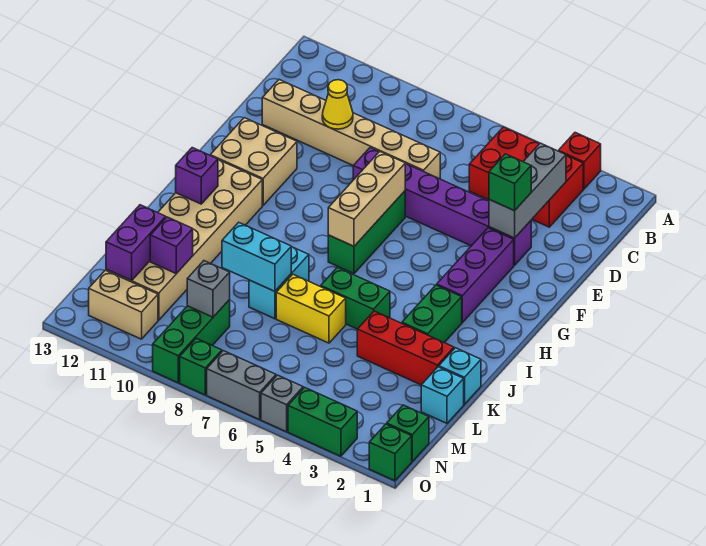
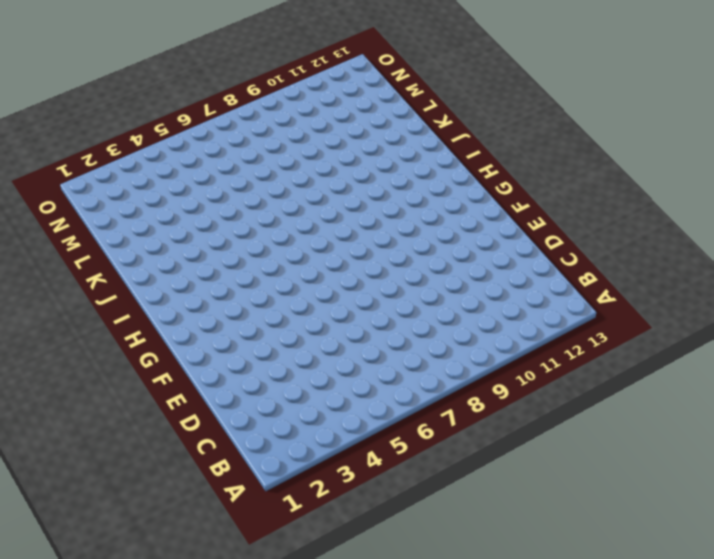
none -> red brick A3 level 1
none -> red brick B3:C5 level 1
none -> tan brick D7:D12 level 1
none -> purple brick E3:E8 level 1

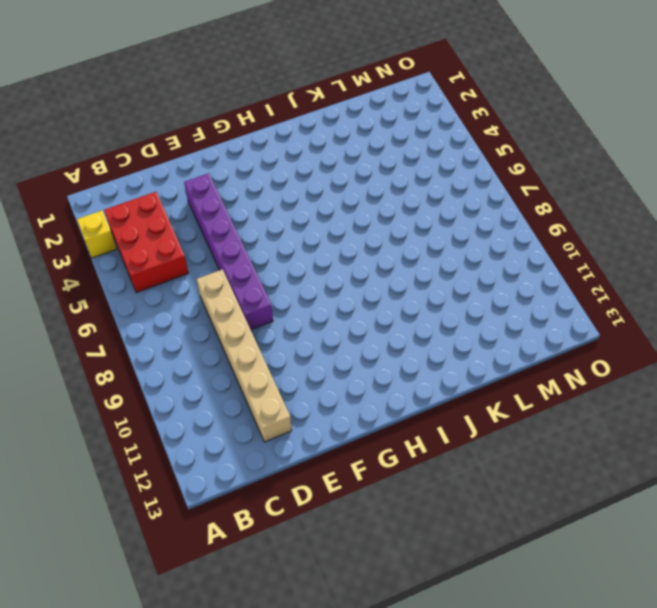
yellow brick A3 level 1 -> red brick A3 level 1
none -> purple brick F3:H3 level 1
none -> green brick F7:H7 level 1
none -> tan brick F11:G12 level 1
none -> tan brick H11:M12 level 1

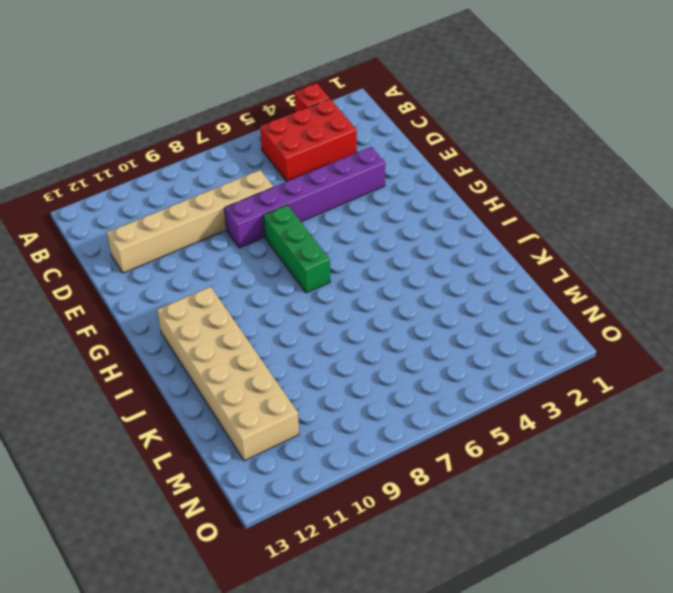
none -> purple brick F3:H3 level 1
none -> tan brick F11:G12 level 1
none -> green brick I3:J3 level 1
none -> green brick J5:J6 level 1

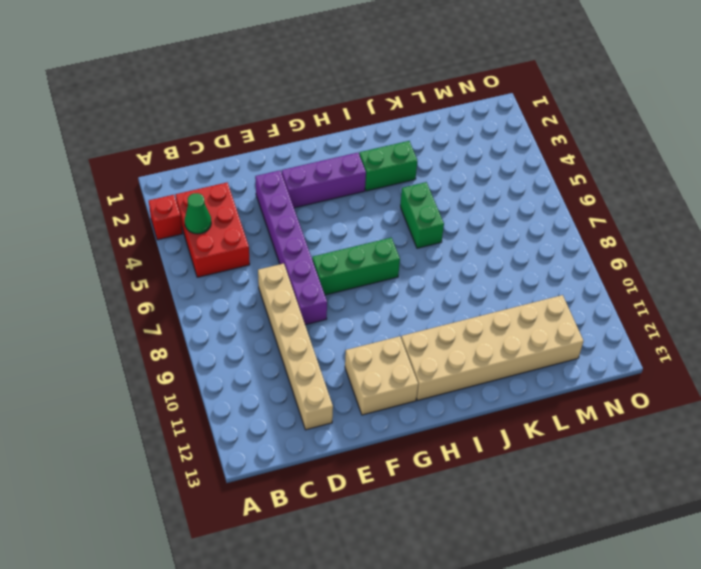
green cone B4 level 2 -> none
none -> cyan brick J8:K8 level 1
none -> cyan brick K1 level 1
none -> red brick K2:K4 level 1
none -> yellow brick K6:K7 level 1

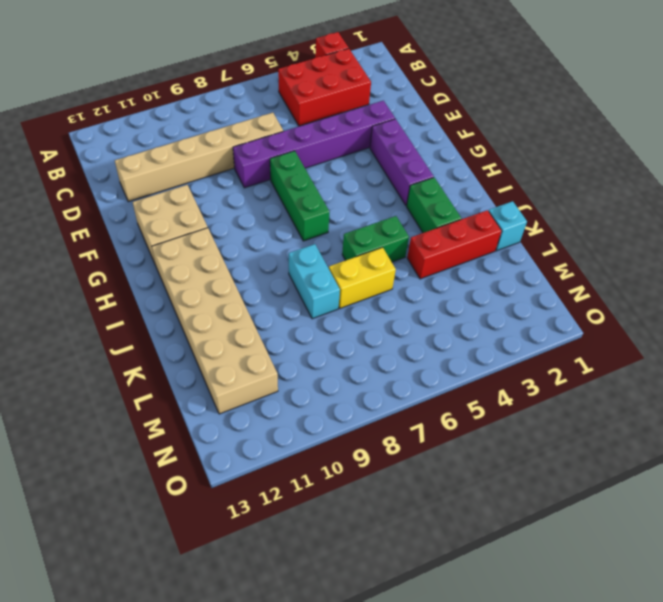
none -> cyan brick L1 level 1
none -> green brick M9:O9 level 1
none -> green brick N1 level 1
none -> tan brick N11:N12 level 1

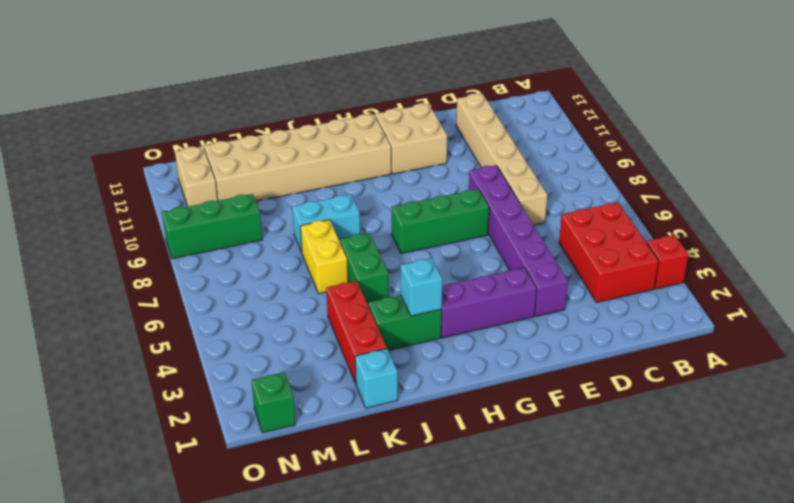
cyan brick I3 level 2 -> cyan brick L1 level 1
none -> green brick O1 level 1
none -> green brick O3:O4 level 1
none -> grey brick O5 level 1
none -> grey brick O6:O7 level 1

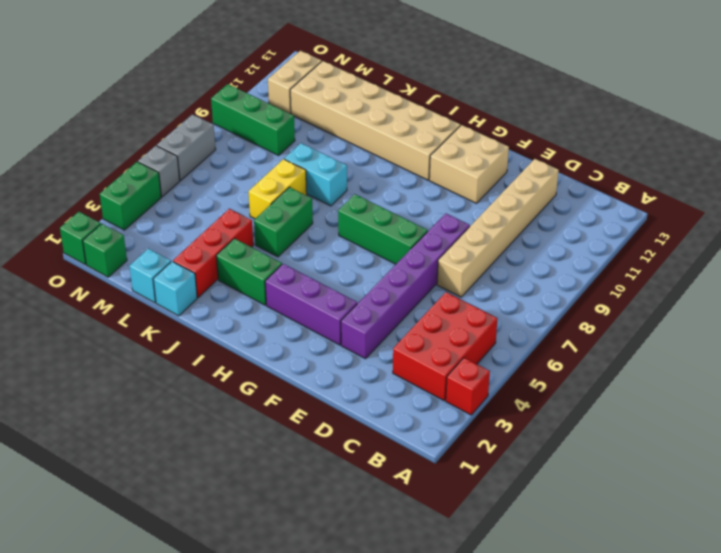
none -> green brick O8 level 1
none -> grey brick C3:E3 level 2
none -> yellow cone D10 level 2
none -> tan brick F7:H7 level 2

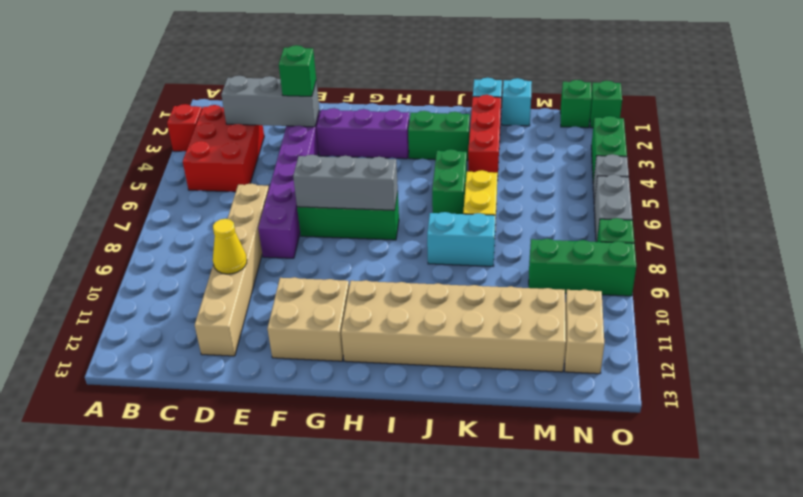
grey brick F7:H7 level 2 -> tan brick F7:H7 level 2
none -> purple brick I12 level 2
none -> cyan brick K8:K9 level 2
none -> purple brick L11 level 2
none -> purple brick L12:M12 level 2

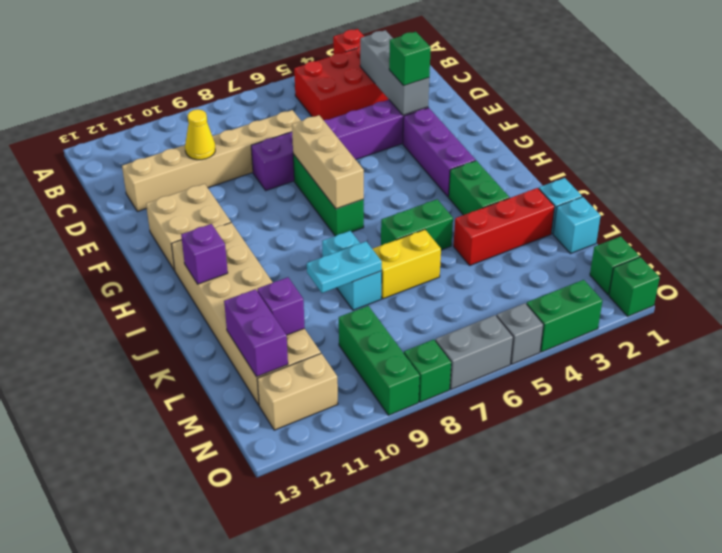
cyan plate K8:K9 level 2 -> cyan brick K8:K9 level 2
none -> grey brick M9 level 2

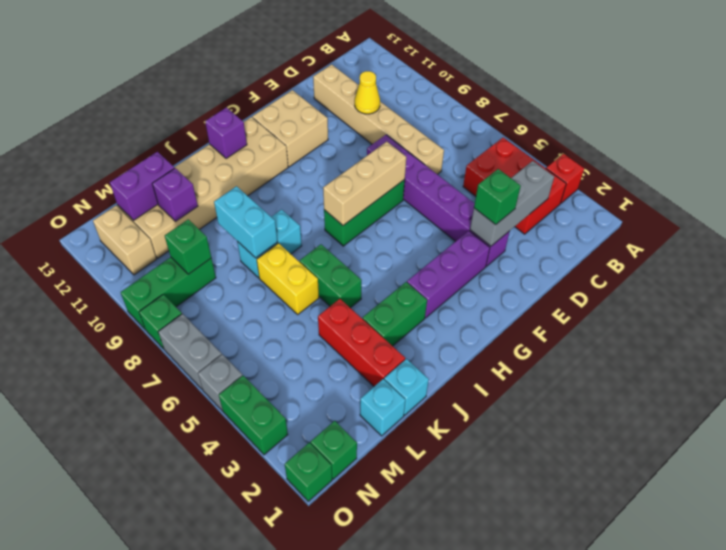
green brick M9 level 2 -> grey brick M9 level 2

